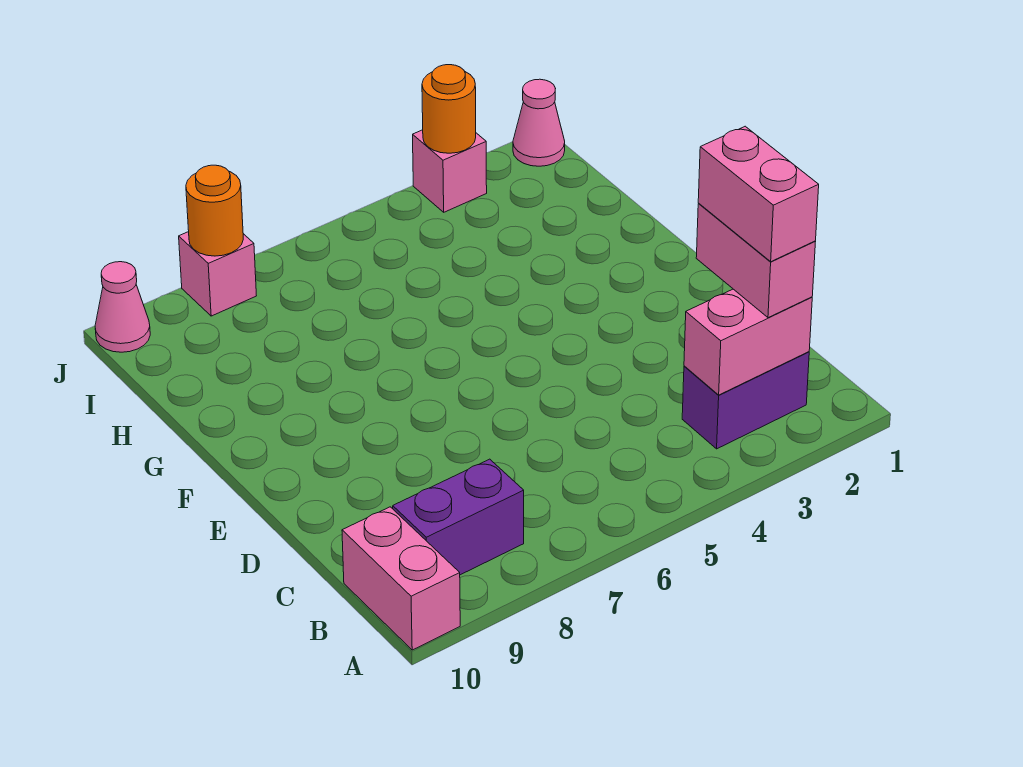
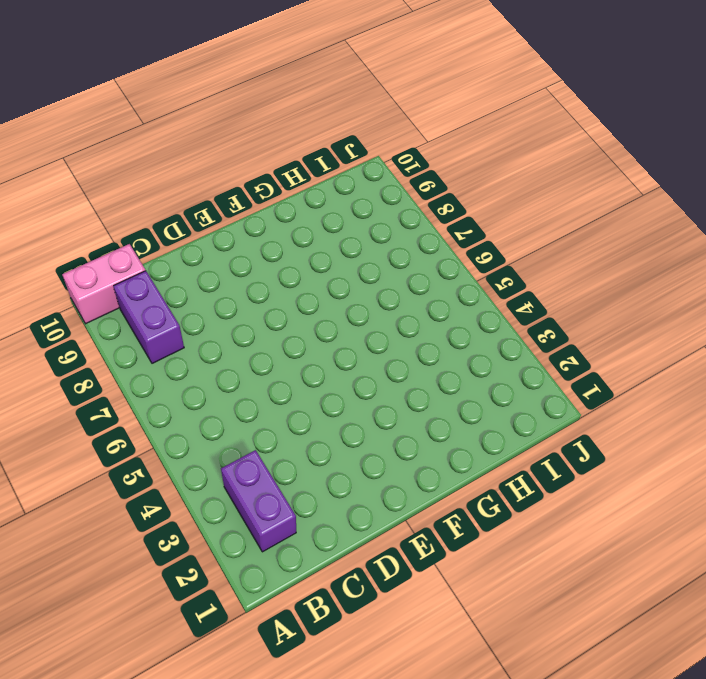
none -> pink cone J1 level 1
none -> pink brick J3 level 1
none -> pink brick J8 level 1

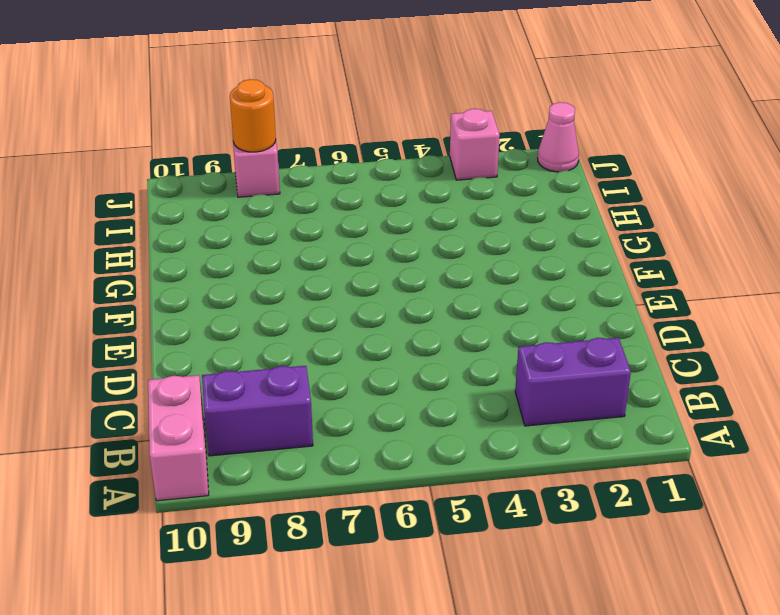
none -> pink cone J10 level 1
none -> pink brick B2:B3 level 2
none -> orange round brick J3 level 2

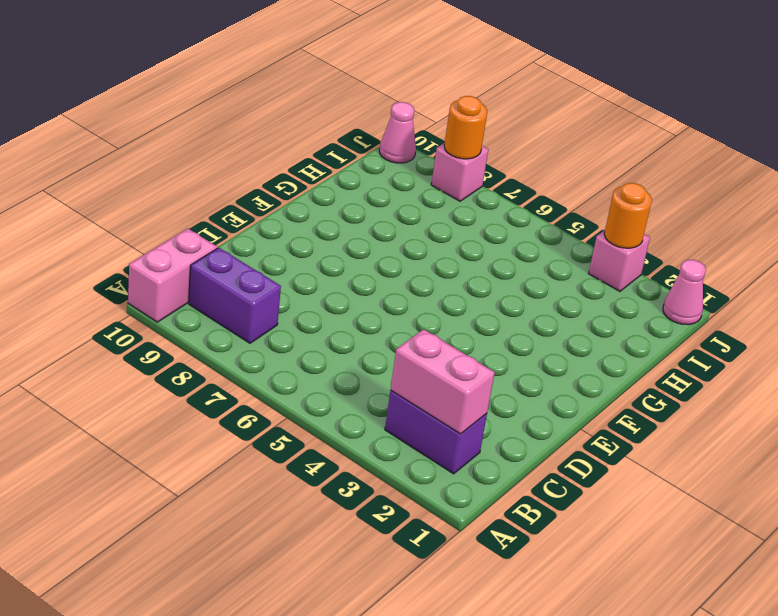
none -> pink brick B2:C2 level 3
none -> pink brick B2:C2 level 4

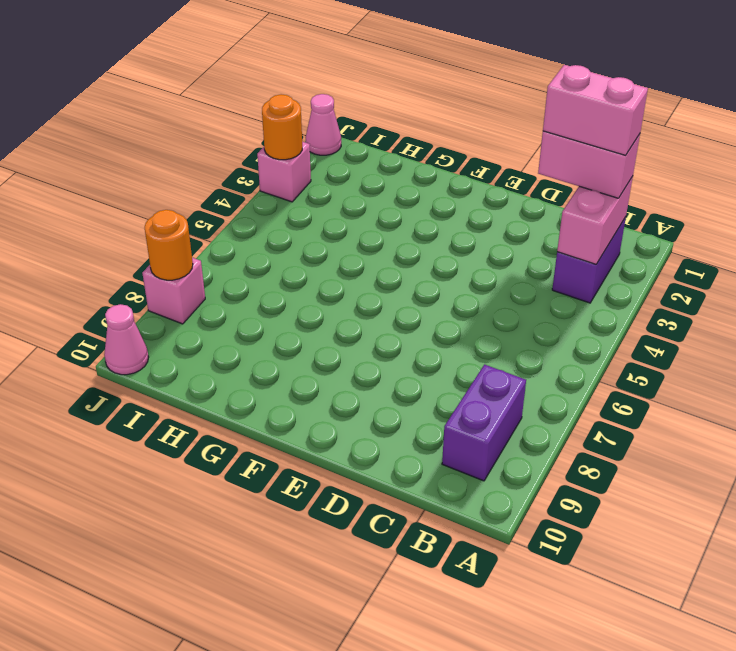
none -> pink brick A10:B10 level 1

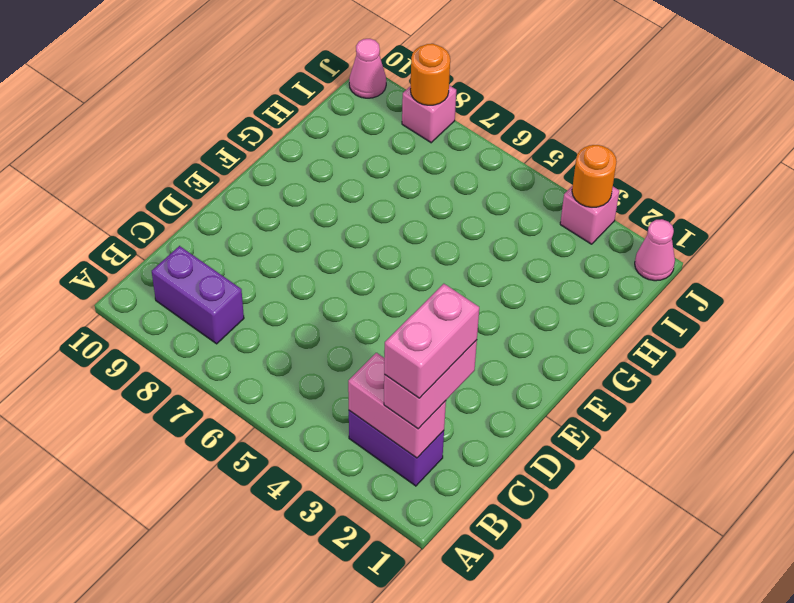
none -> pink brick A10:B10 level 1

